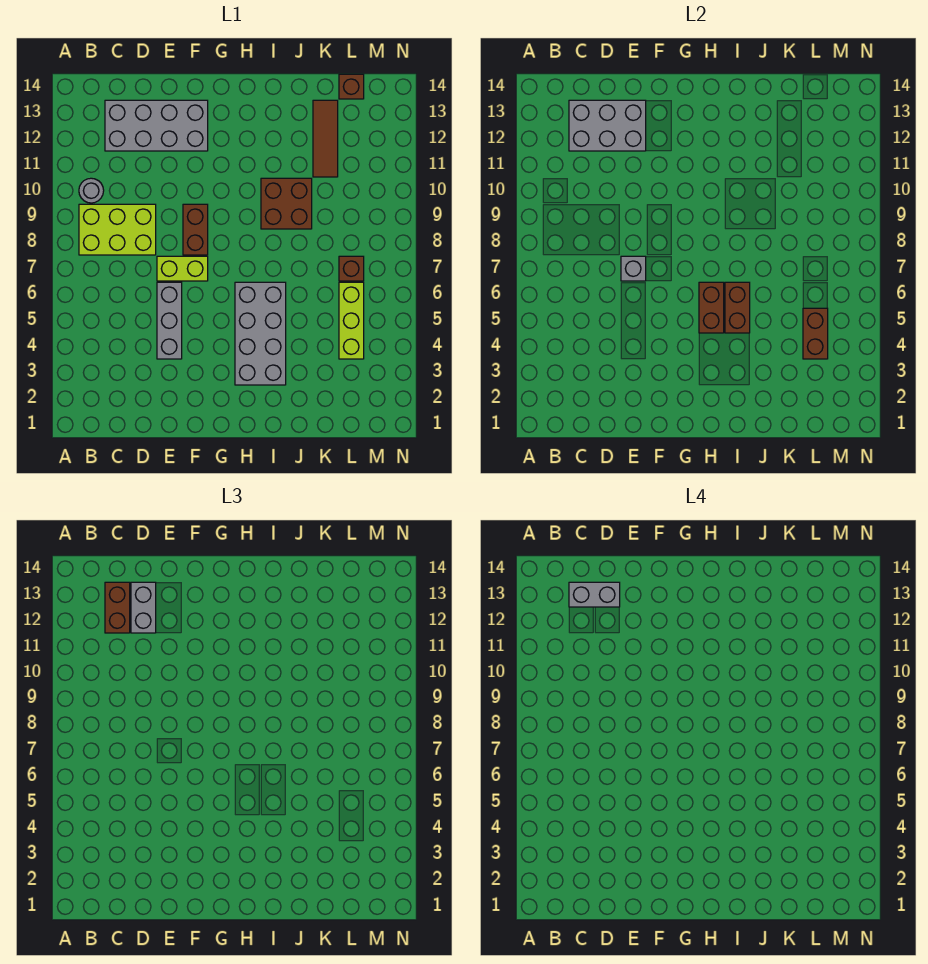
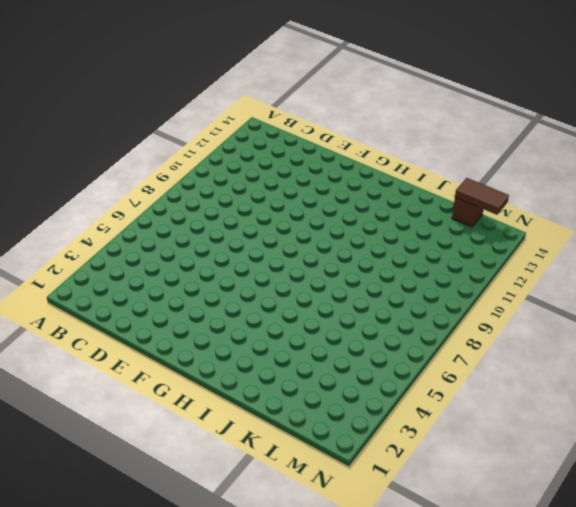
brown tile L14:M14 level 2 -> none
none -> lime brick B8:D9 level 1
none -> grey round brick B10 level 1
none -> grey brick C12:F13 level 1

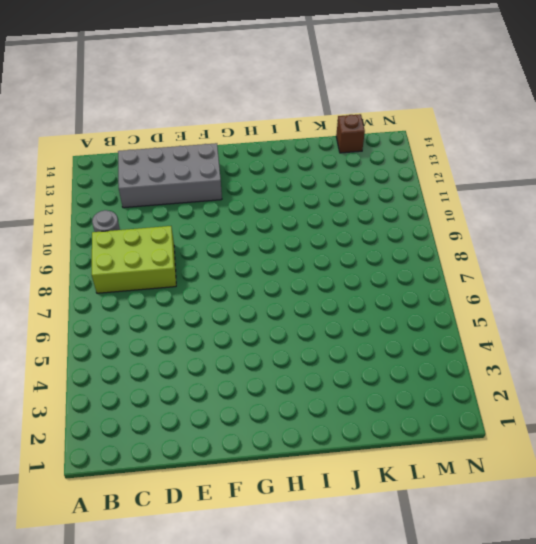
none -> grey brick E4:E6 level 1
none -> lime brick E7:F7 level 1
none -> brown brick F8:F9 level 1

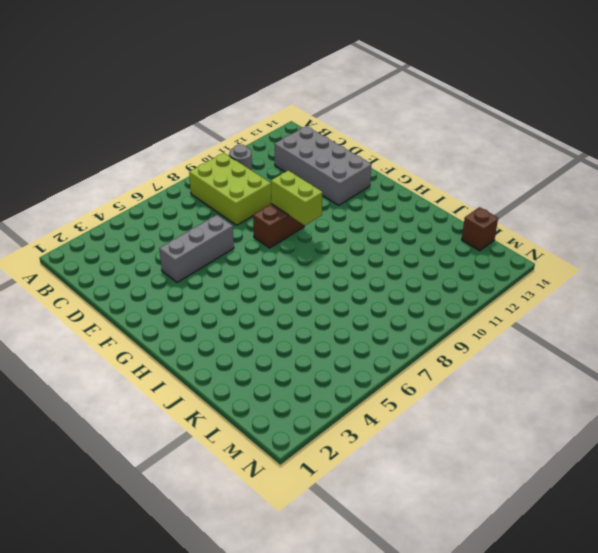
lime brick F9:G9 level 2 -> lime brick E7:F7 level 1
none -> grey brick H3:I6 level 1
none -> brown brick I9:J10 level 1
none -> brown tile K11:K13 level 1

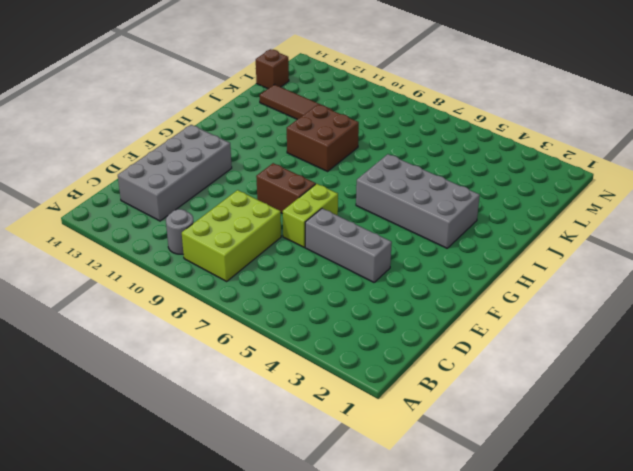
none -> lime brick L4:L6 level 1
none -> brown brick L7 level 1
none -> grey brick C12:E13 level 2

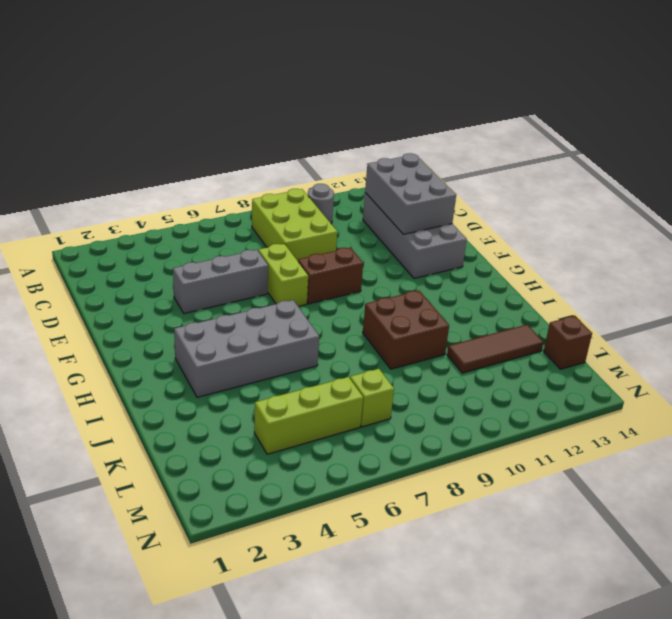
lime brick L7 level 1 -> brown brick L7 level 1
none -> grey brick E7 level 2
none -> brown brick H5:H6 level 2
none -> brown brick I5:I6 level 2

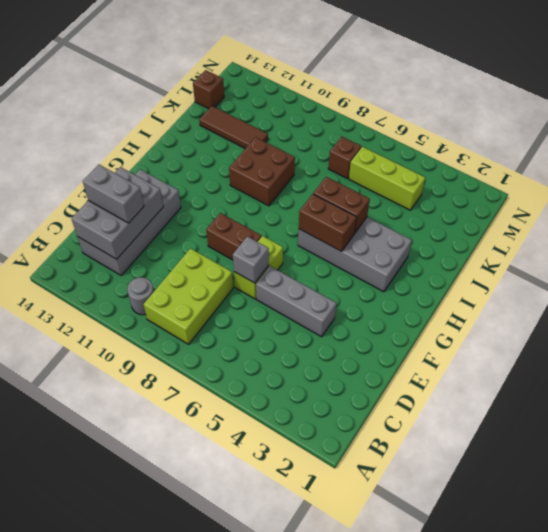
none -> brown brick L4:L5 level 2
none -> brown brick C12:C13 level 3
none -> grey brick C13:D13 level 4

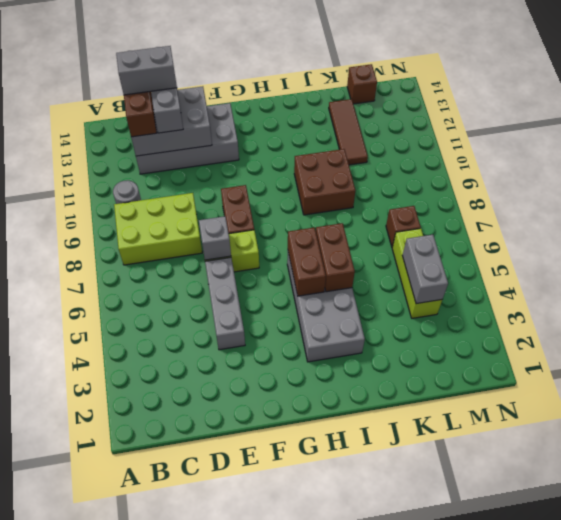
grey brick L4:L5 level 2 -> brown brick L4:L5 level 2

